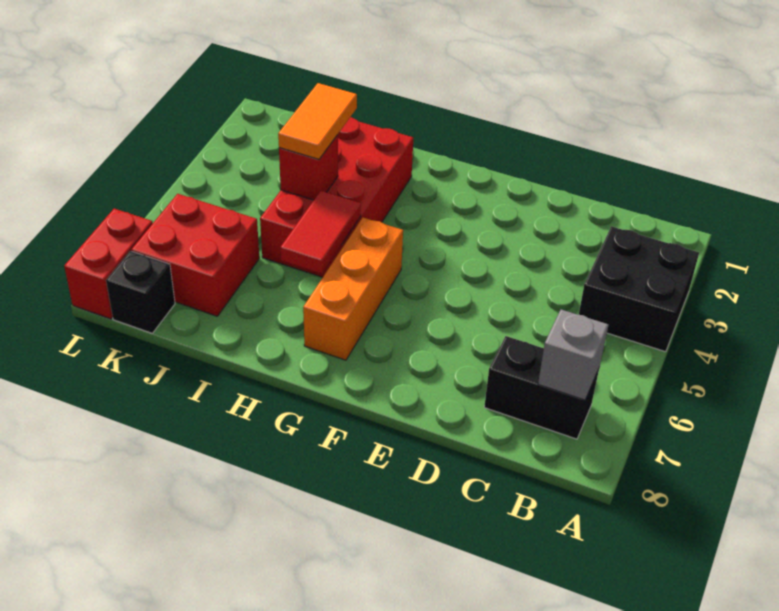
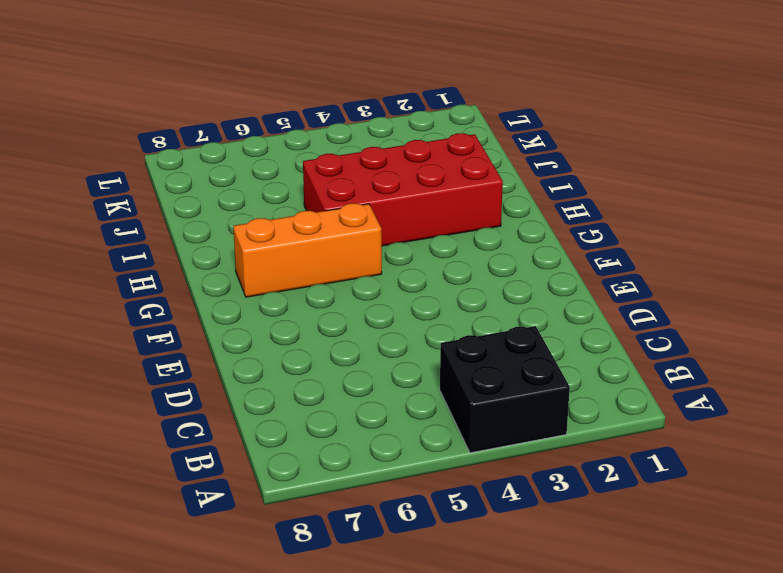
none -> black brick B7:C7 level 1
none -> red brick J6:K7 level 1

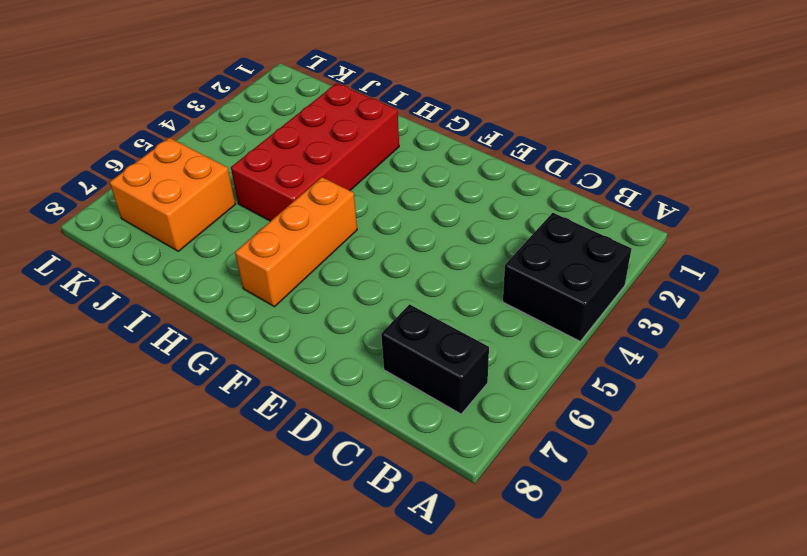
orange brick J6:K7 level 1 -> red brick J6:K7 level 1
none -> black brick K8 level 1
none -> red brick L7:L8 level 1

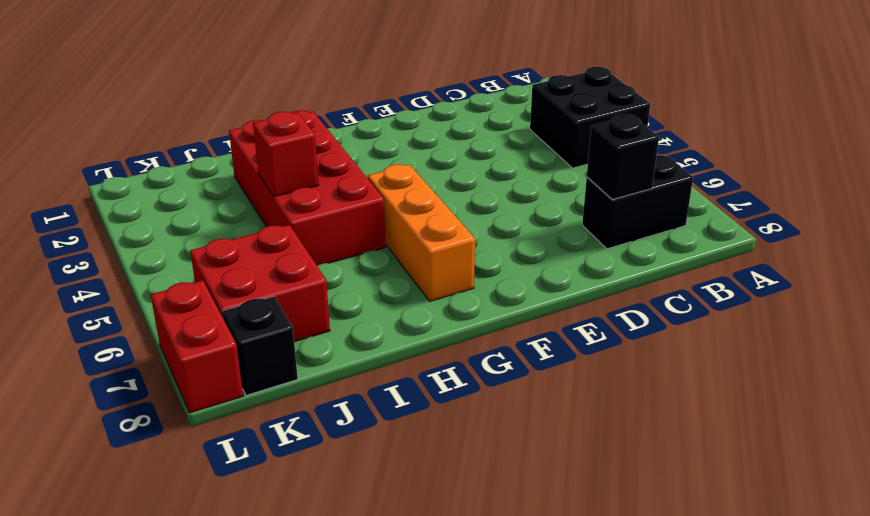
black brick C7 level 2 -> none
none -> grey brick B7 level 2
none -> red tile H5:H6 level 2

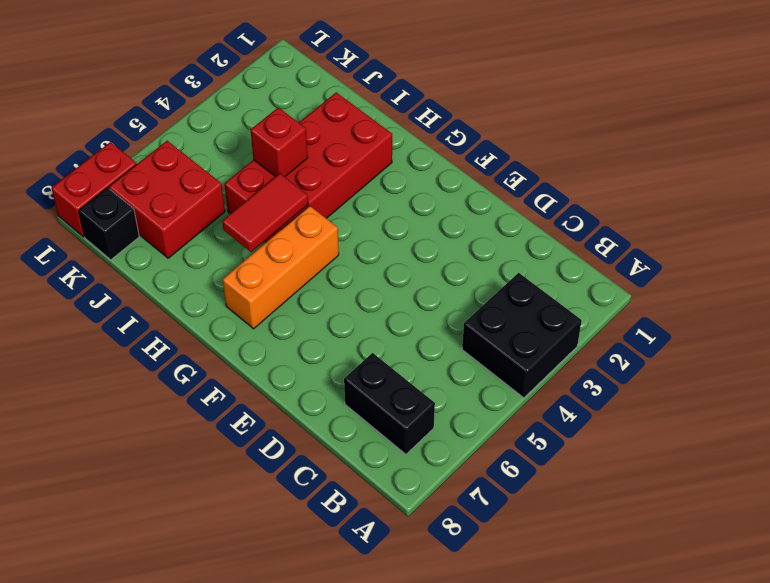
none -> grey brick B7 level 2
none -> orange tile I3:I4 level 3

